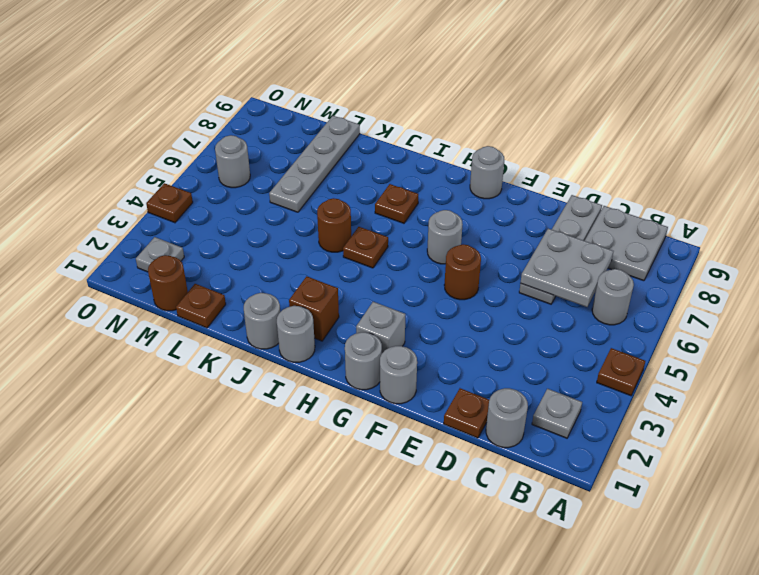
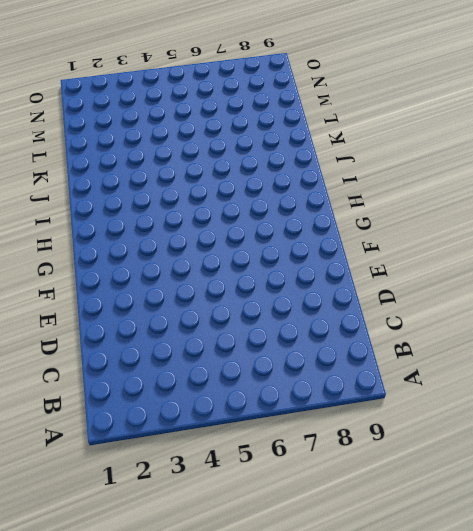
none -> brown plate A4 level 1
none -> grey plate B2 level 1
none -> grey round brick B6 level 1

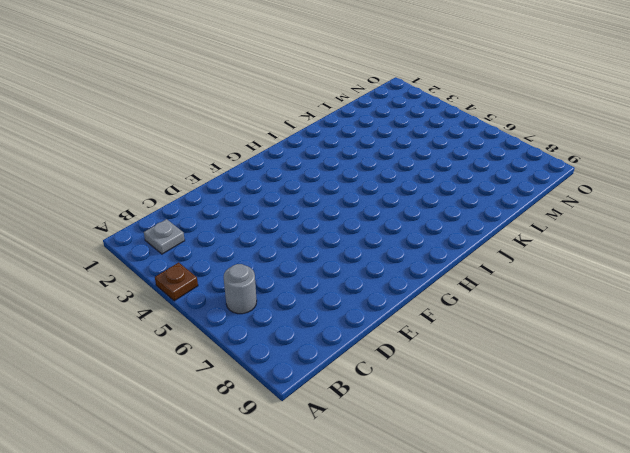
none -> grey plate B8:C9 level 1
none -> grey round brick C1 level 1
none -> brown plate D1 level 1

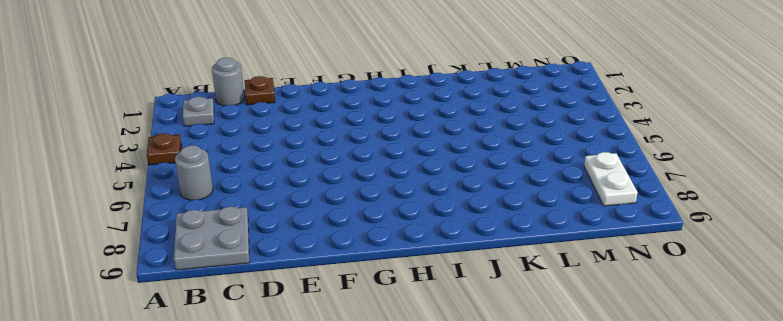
white plate N7:N8 level 1 -> none
none -> grey plate D6:D9 level 1
none -> grey round brick F1 level 1
none -> brown round brick F5 level 1

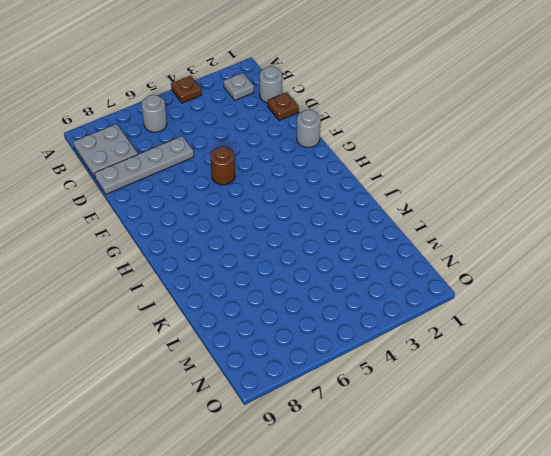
none -> grey round brick G1 level 1
none -> grey brick G2 level 1
none -> grey round brick G6 level 1

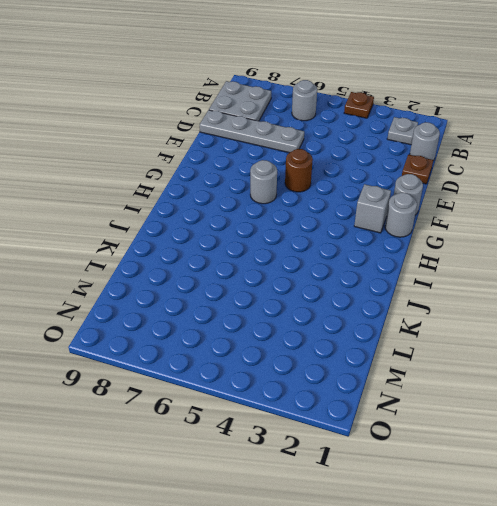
none -> grey round brick G9 level 1
none -> grey round brick I1 level 1
none -> brown brick I2 level 1

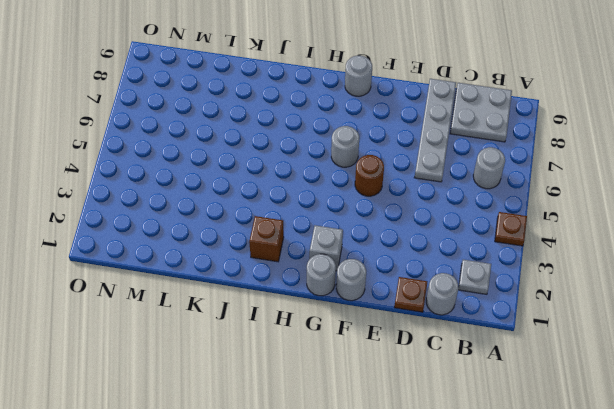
none -> grey round brick I1 level 1
none -> brown plate I5 level 1
none -> brown plate I7 level 1

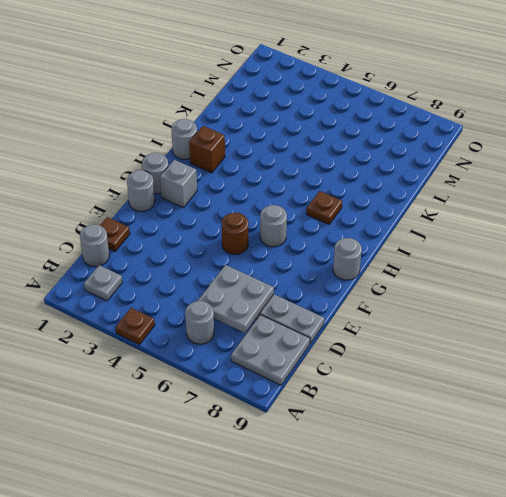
none -> brown plate I5 level 1
none -> grey round brick J1 level 1
none -> brown round brick J5 level 1

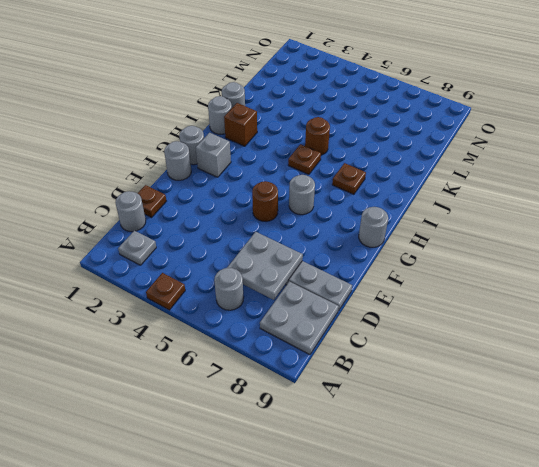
none -> brown plate L1 level 1
none -> grey plate L6:L9 level 1
none -> brown round brick M1 level 1

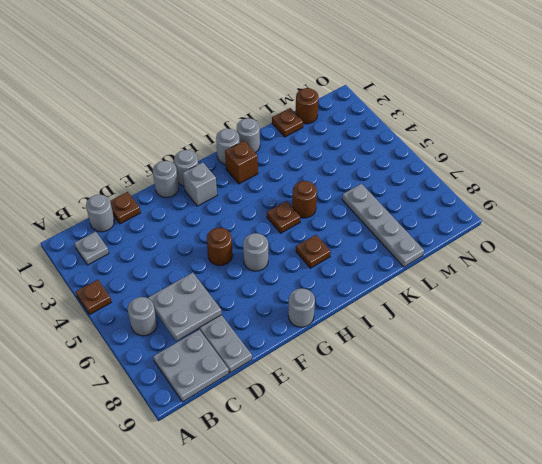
none -> grey plate N2 level 1
none -> grey round brick N6 level 1
none -> brown plate O4 level 1

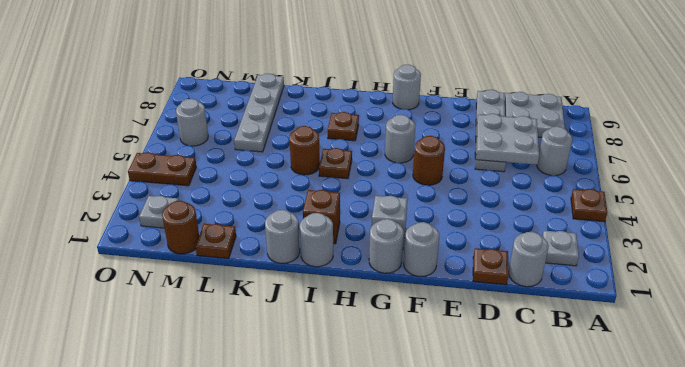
brown plate N4:O4 level 1 -> brown plate O4 level 1

